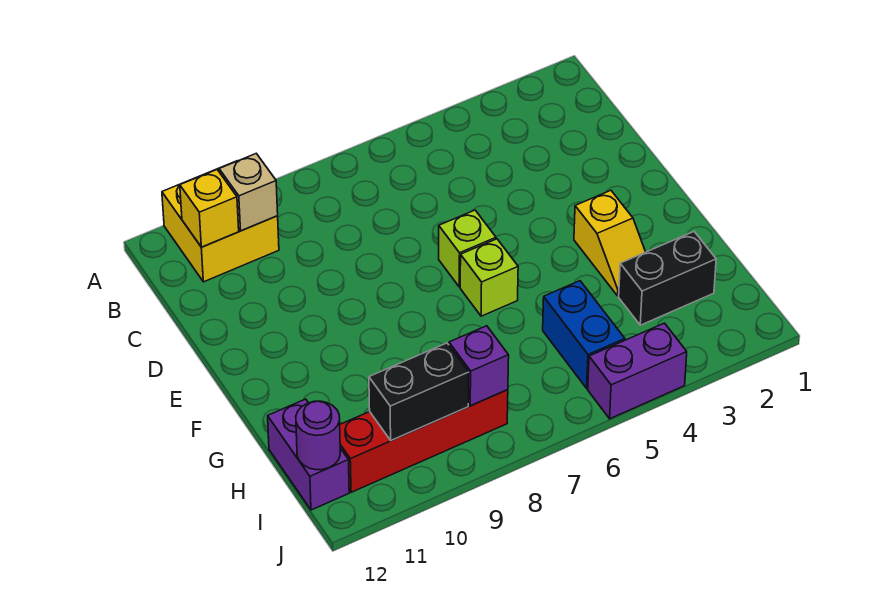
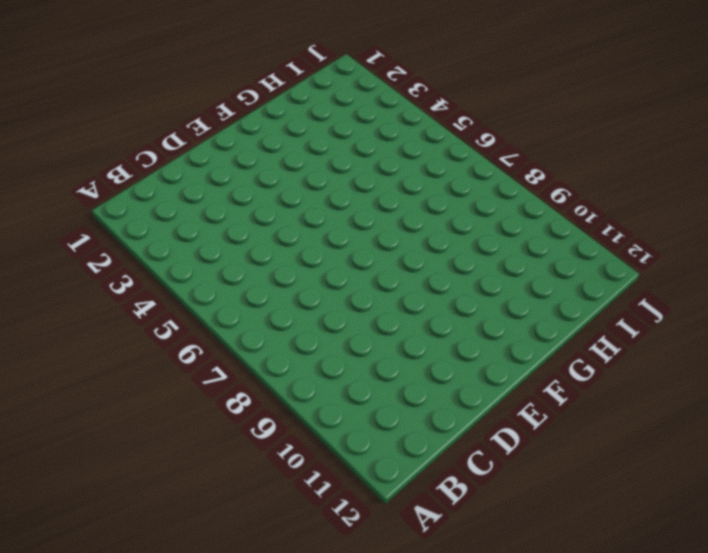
none -> yellow brick A10:B11 level 1
none -> lime brick E6 level 1
none -> yellow slope F3:G3 level 1 top F

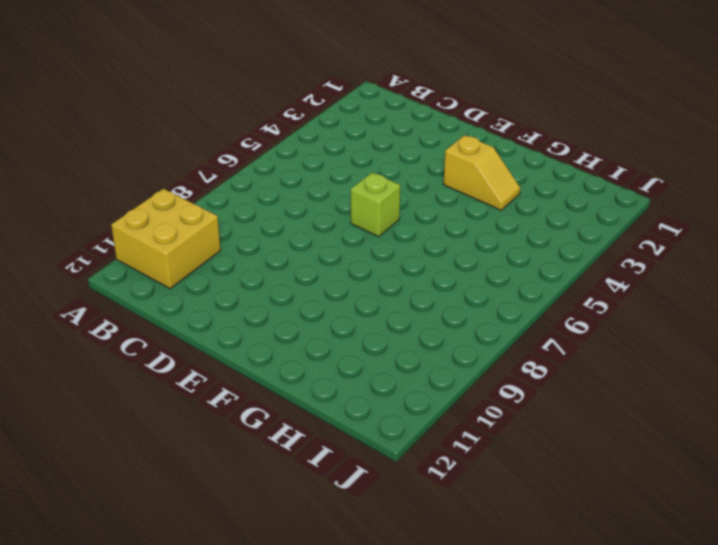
none -> lime brick F6 level 1
none -> black brick H2:H3 level 1
none -> blue brick H5:I5 level 1

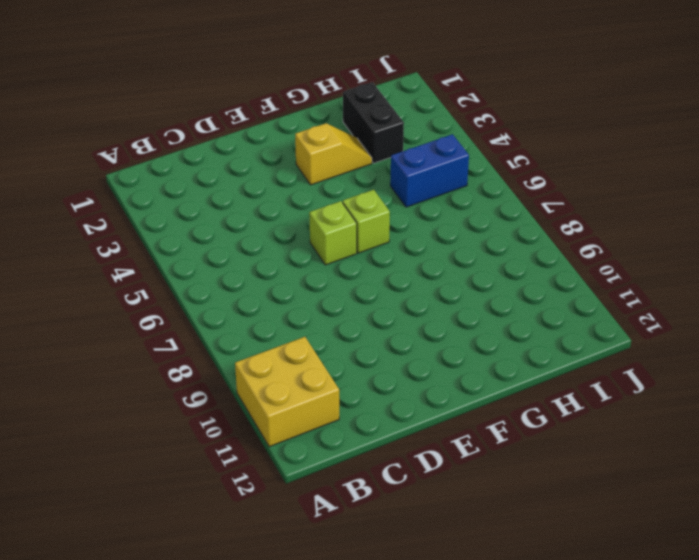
none -> purple brick H12:I12 level 1
none -> red brick I8:I11 level 1
none -> purple brick J4:J5 level 1

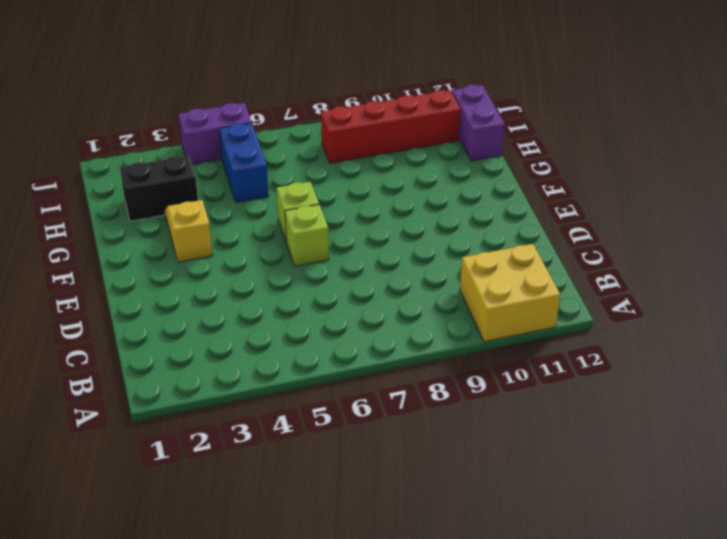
none -> tan brick B10 level 2
none -> yellow brick B11 level 2
none -> purple brick I8 level 2

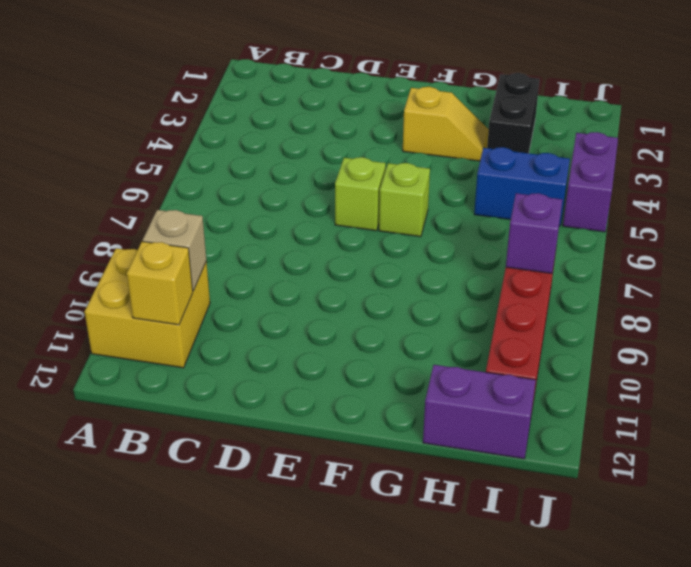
none -> black brick I9:I10 level 2
none -> purple round brick I12 level 2

